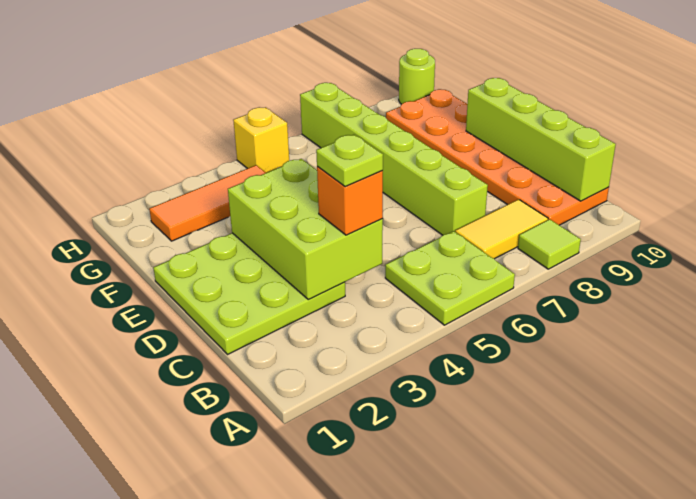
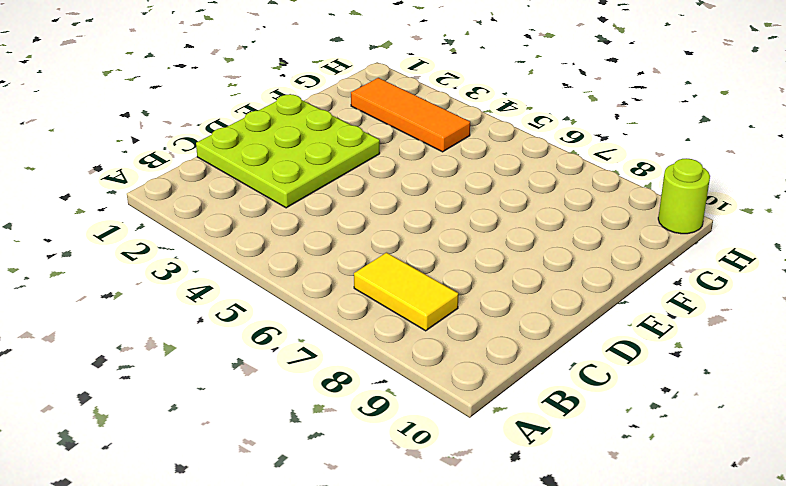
none -> lime plate A5:B6 level 1
none -> lime tile A8 level 1
none -> orange plate B9:G10 level 1

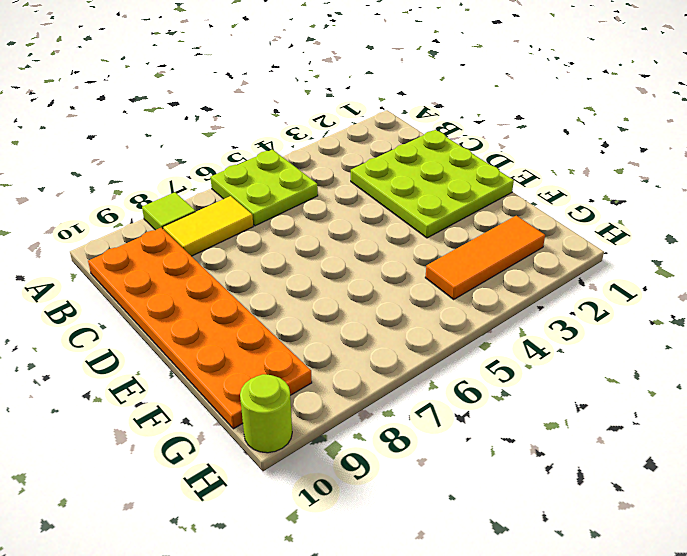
none -> lime brick C7:H7 level 1
none -> yellow brick H5 level 1
none -> lime brick B10:E10 level 2

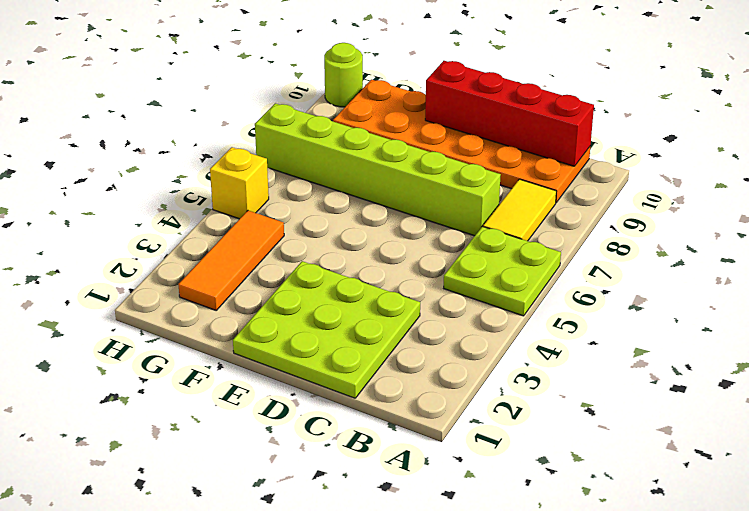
red brick B10:E10 level 2 -> lime brick B10:E10 level 2
none -> lime tile A8 level 1
none -> lime brick C3:E4 level 2
none -> orange brick C4 level 3

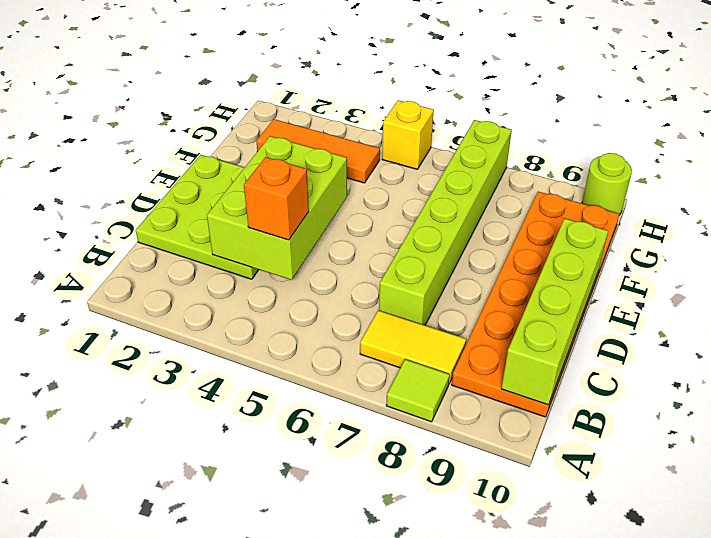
none -> lime plate A5:B6 level 1
none -> lime plate C4 level 4

